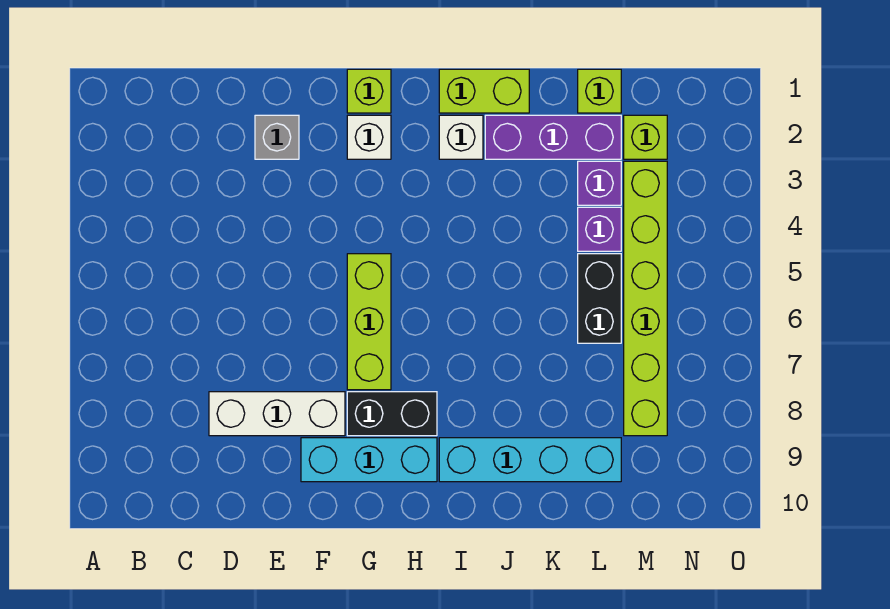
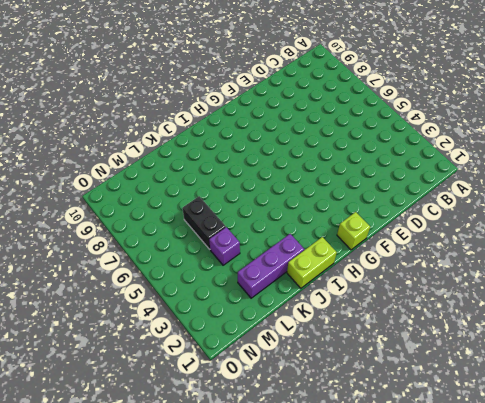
none -> white brick D8:F8 level 1
none -> grey brick E2 level 1
none -> cyan brick F9:H9 level 1

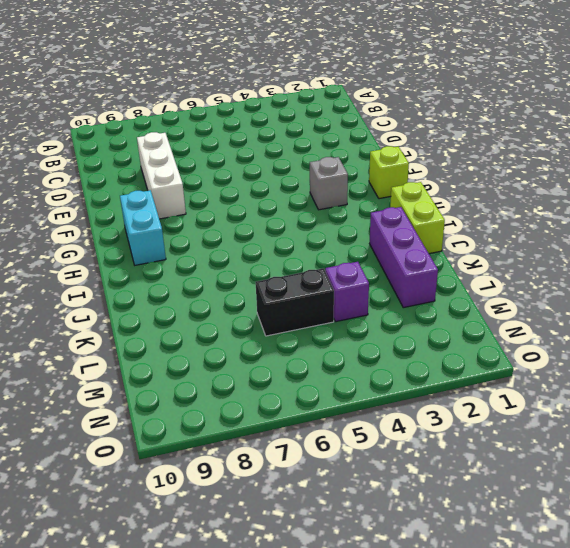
grey brick G3 level 1 -> grey brick E2 level 1
cyan brick G9:H9 level 1 -> cyan brick F9:H9 level 1
none -> white brick G2 level 1
none -> lime brick G5:G7 level 1
none -> black brick G8:H8 level 1

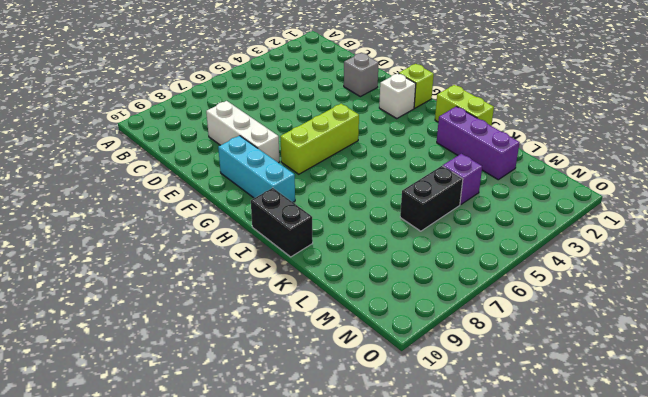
black brick I10:J10 level 1 -> black brick G8:H8 level 1
none -> white brick I2 level 1
none -> cyan brick I9:L9 level 1
none -> lime brick L1 level 1

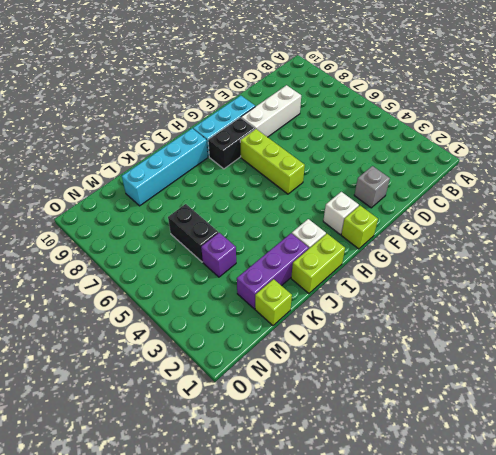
none -> purple brick L3 level 1
none -> lime brick M2 level 1
none -> lime brick M3:M8 level 1

